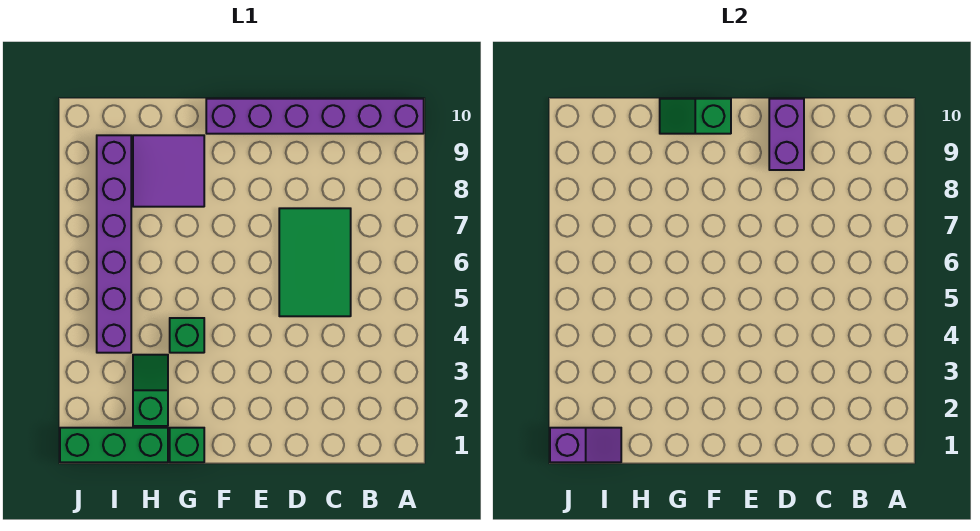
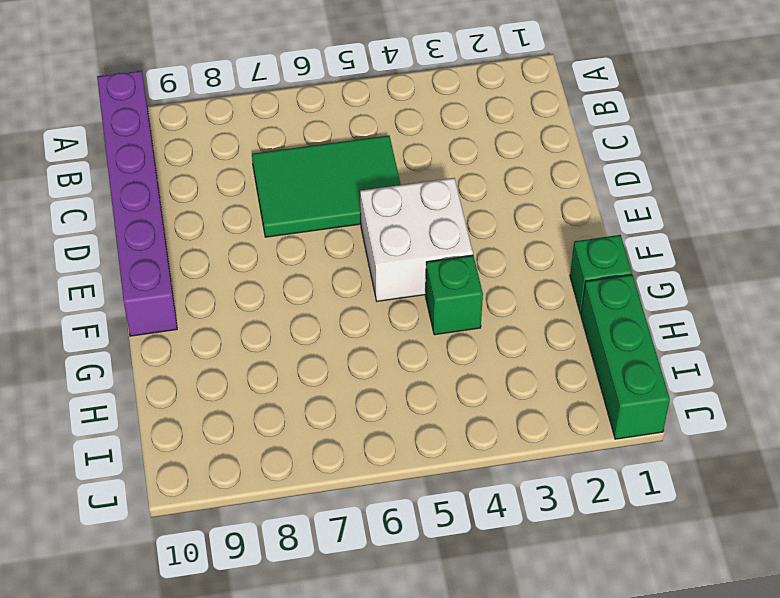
white brick E4:F5 level 1 -> none
none -> purple tile G8:H9 level 1
none -> green slope H2:H3 level 1 top 2

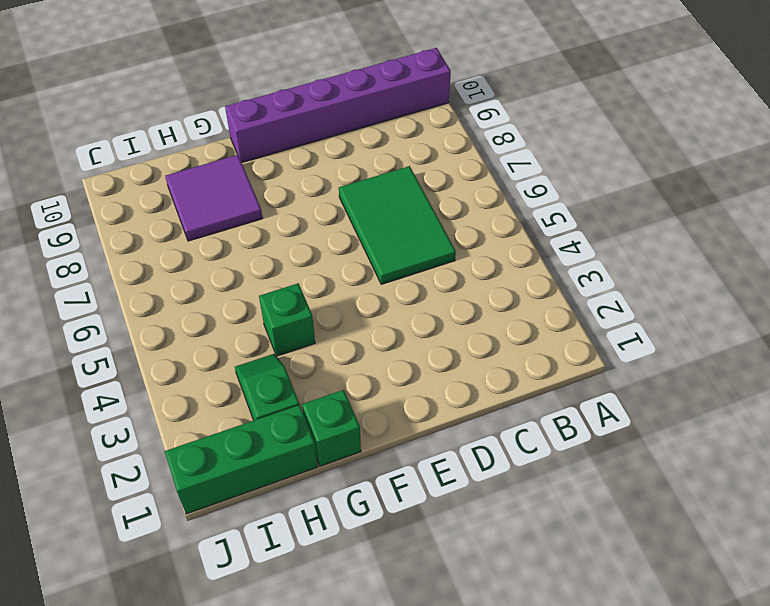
none -> purple brick I4:I9 level 1
none -> purple brick D9:D10 level 2

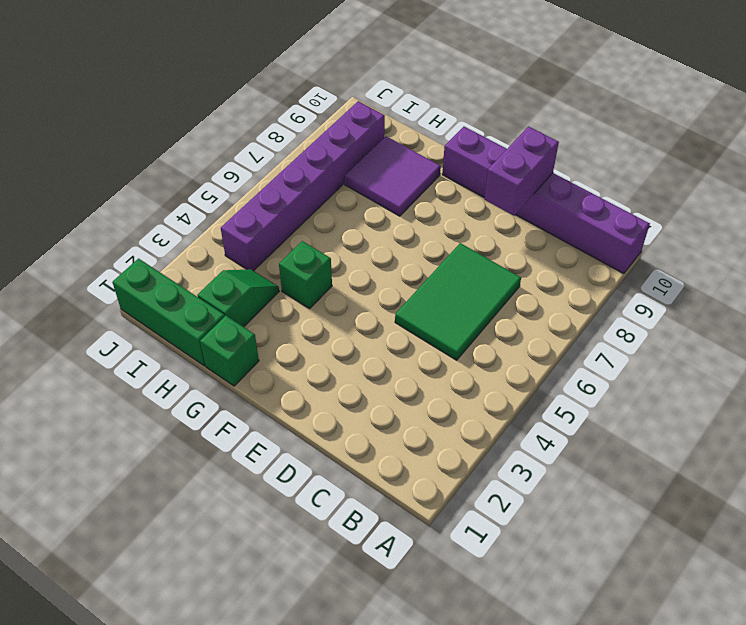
none -> green slope F10:G10 level 2 top F
none -> purple slope I1:J1 level 2 top J

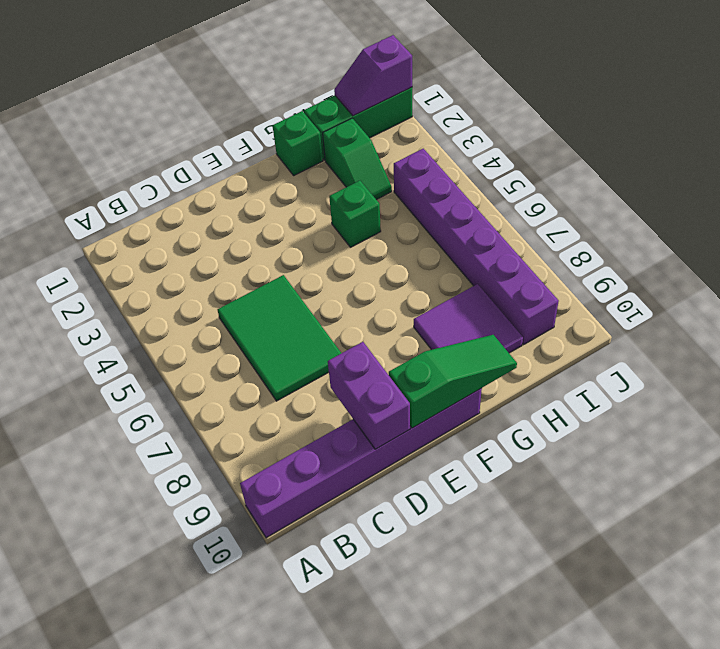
green slope E10:G10 level 2 top E -> green slope F10:G10 level 2 top F

